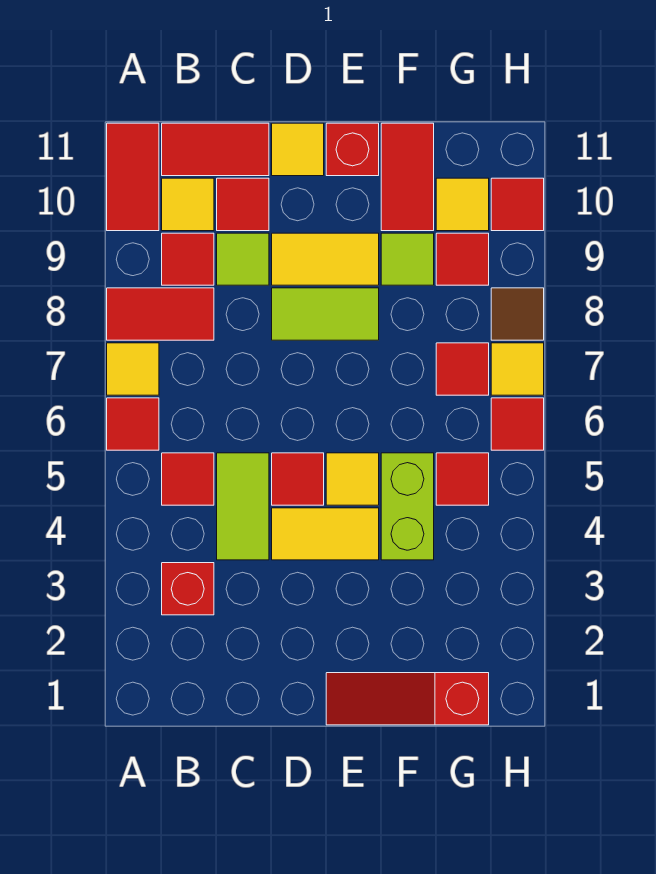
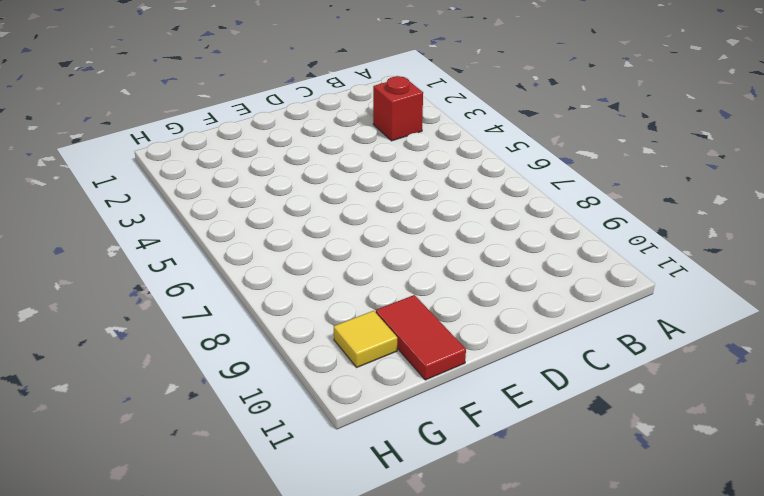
none -> red tile A6 level 1
none -> yellow tile A7 level 1
none -> red tile A8:B8 level 1
none -> red tile A10:A11 level 1

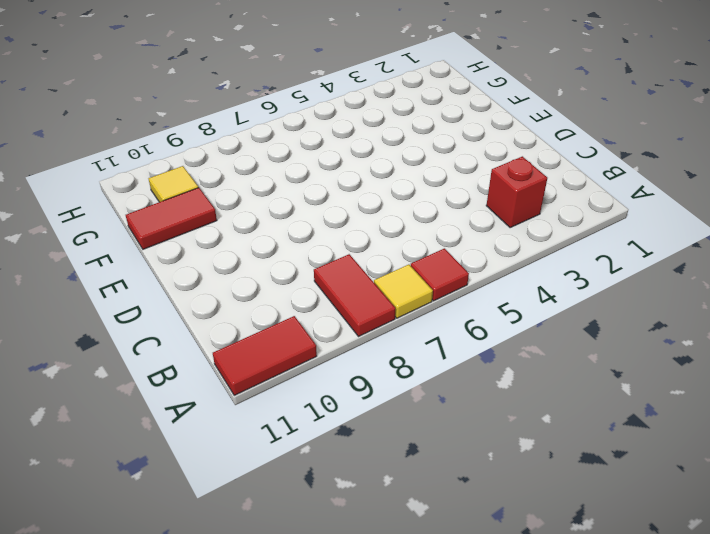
none -> red tile B5 level 1
none -> red tile B9 level 1
none -> yellow tile B10 level 1
none -> red tile B11:C11 level 1

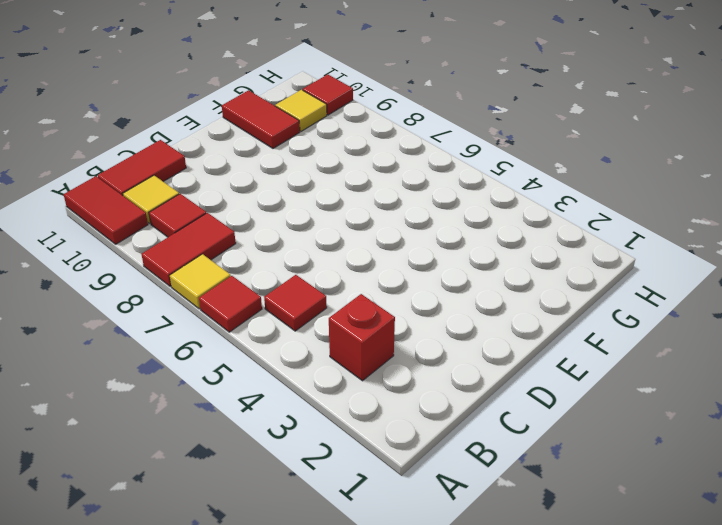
none -> lime tile C4:C5 level 1
none -> lime tile C9 level 1
none -> red tile C10 level 1
none -> yellow tile D4:E4 level 1

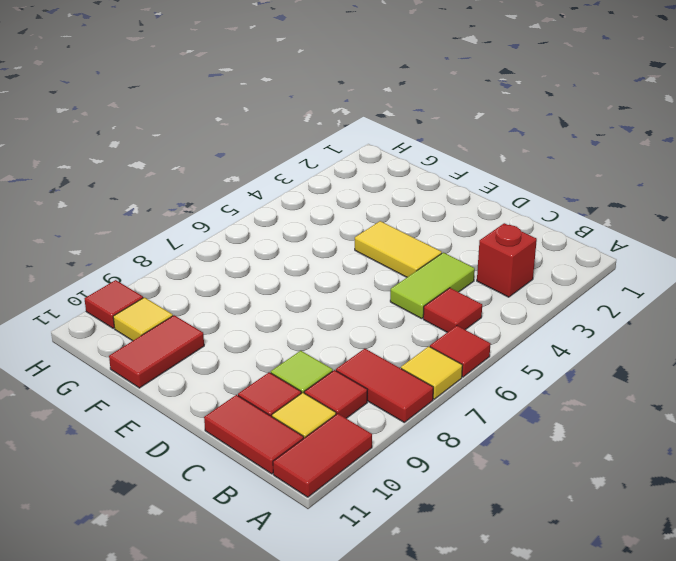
none -> red tile D5 level 1
none -> lime tile D8:E8 level 1
none -> yellow tile D9:E9 level 1
none -> yellow tile D11 level 1

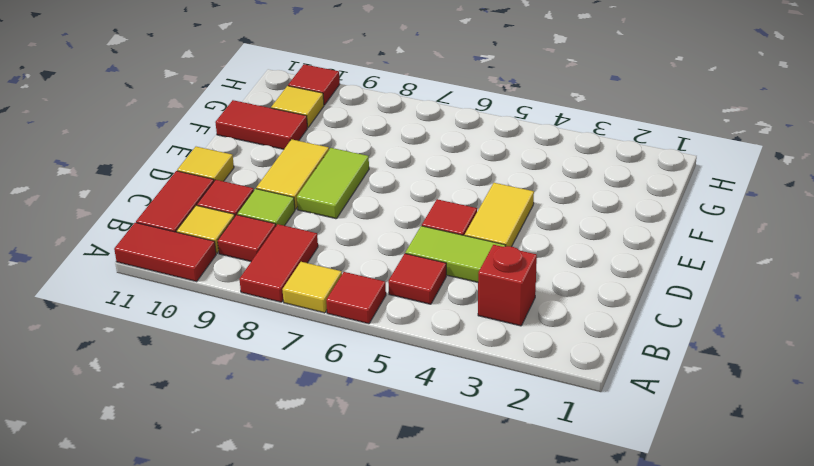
none -> red slope E1:G1 level 1 top G
none -> yellow tile E5 level 1
none -> red brick E11 level 1
none -> lime brick F4:F5 level 1

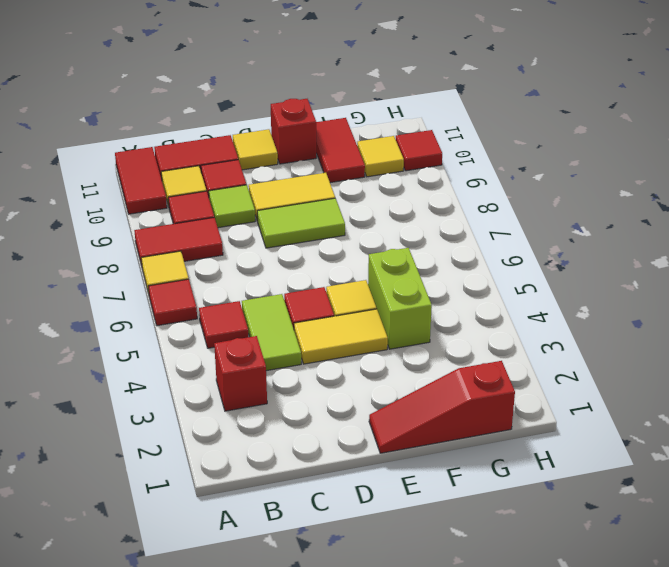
none -> lime tile F9 level 1
none -> red tile G5 level 1
none -> red tile G7 level 1
none -> red tile G9 level 1

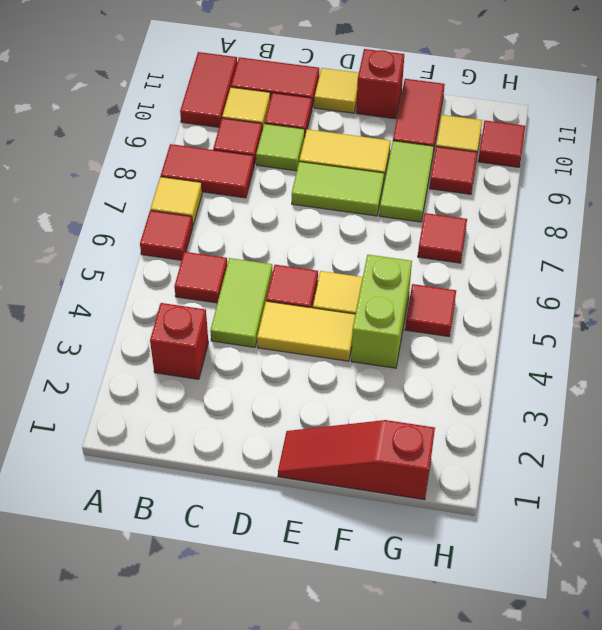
lime tile F8:F9 level 1 -> lime tile F9 level 1
none -> red tile H6 level 1
none -> yellow tile H7 level 1
none -> brown tile H8 level 1

